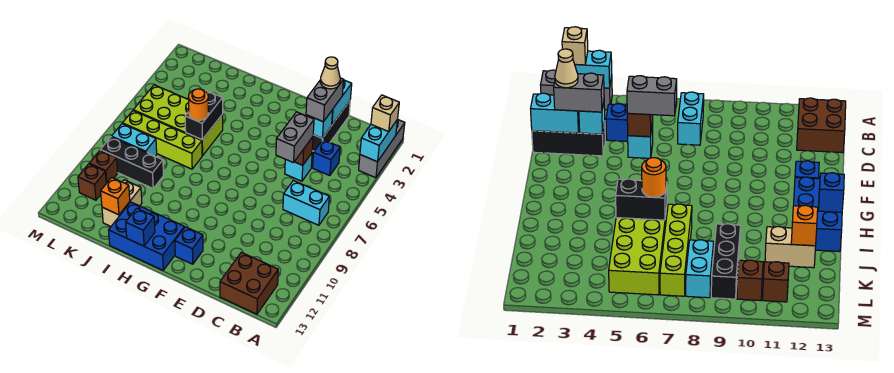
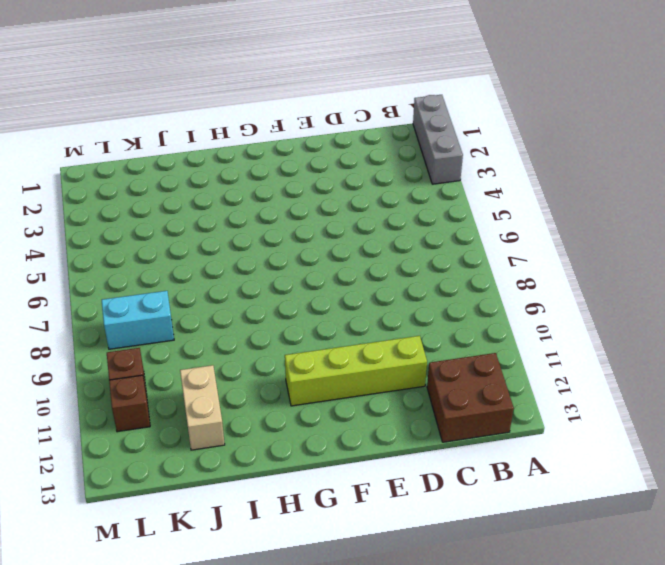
lime brick D11:G11 level 1 -> lime brick I7:L7 level 1
none -> cyan brick B7:C7 level 1
none -> blue brick C4 level 1
none -> black brick D1:D3 level 1

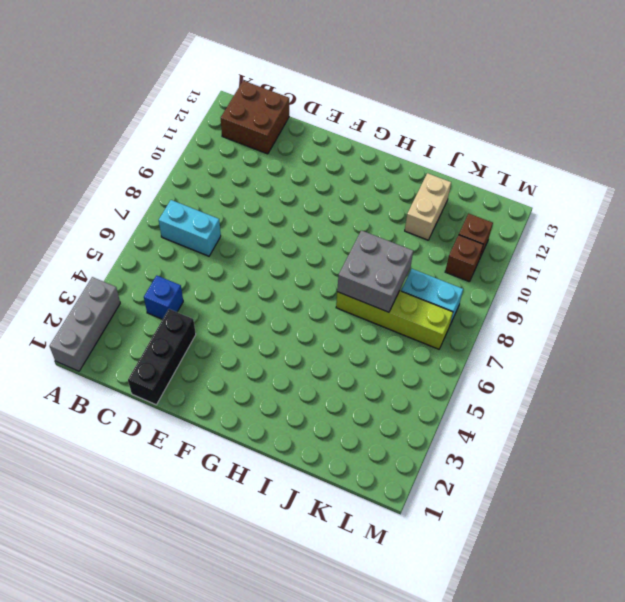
grey brick I7:J8 level 2 -> none
none -> cyan brick D5 level 1
none -> blue brick F12 level 1
none -> blue brick G12:I13 level 1

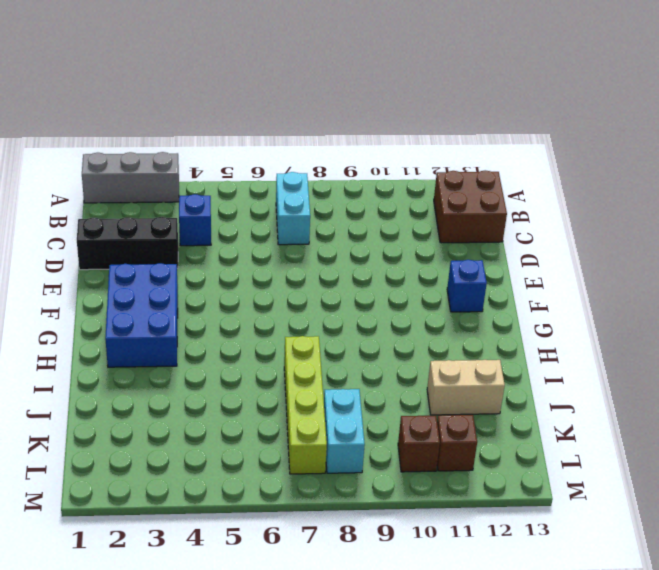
blue brick F2:H3 level 1 -> blue brick G12:I13 level 1
none -> cyan brick D5 level 1
none -> lime brick I5:L6 level 1
none -> black brick J9:L9 level 1

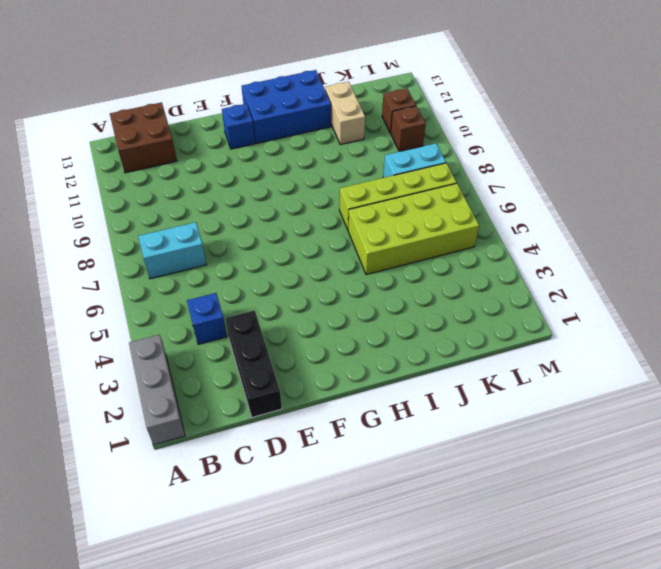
none -> cyan brick D5 level 1
none -> black brick J9:L9 level 1
none -> cyan brick A2:A3 level 2

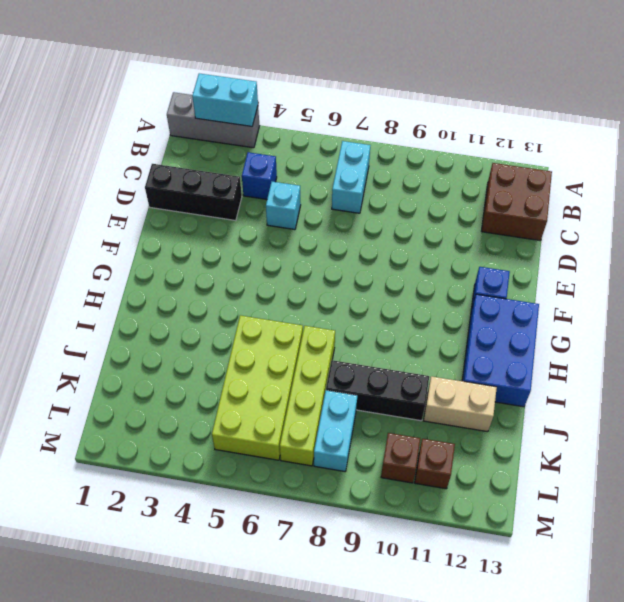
black brick J8:J10 level 1 -> black brick J9:L9 level 1
none -> cyan brick D1:D2 level 2
none -> cyan brick D3 level 2
none -> brown brick D5 level 2

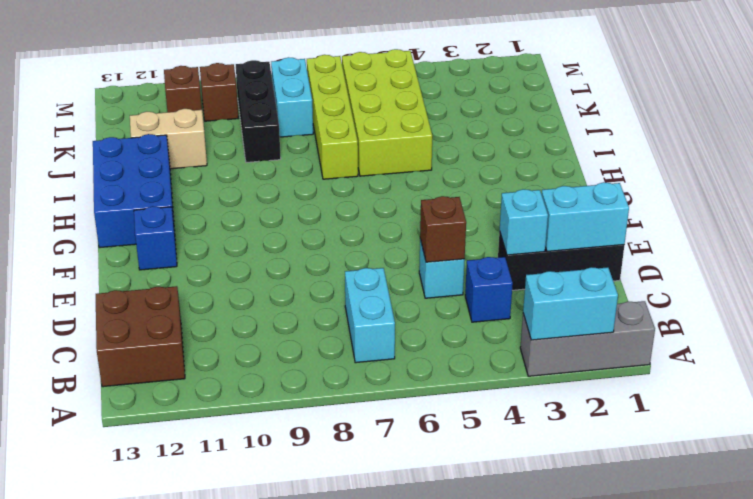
none -> blue brick H13 level 2
none -> black brick I5:I6 level 2
none -> orange brick J12 level 2

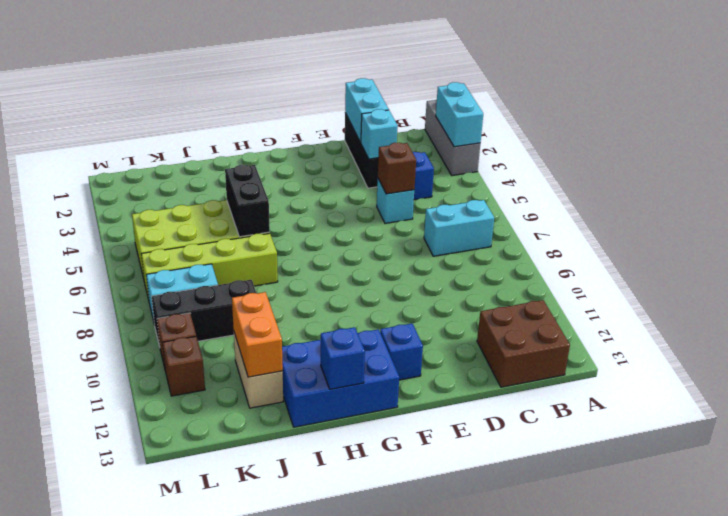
orange brick J11:J12 level 2 -> orange brick J12 level 2
none -> tan brick A2 level 3
none -> grey brick D2:D3 level 3
none -> grey brick D5:D6 level 3

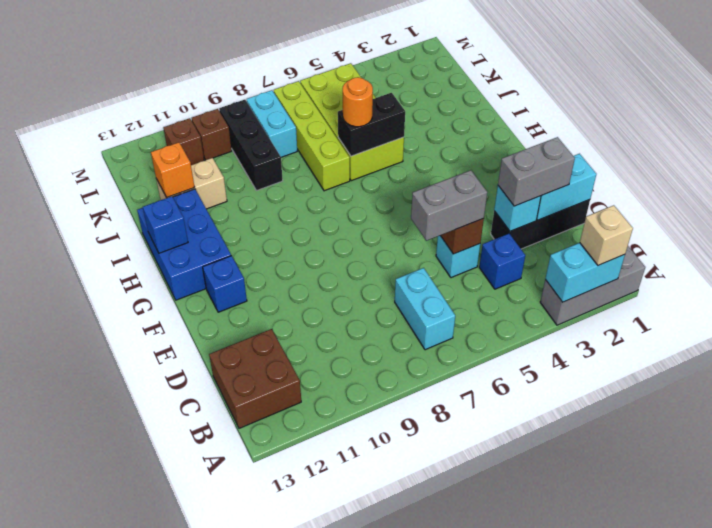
none -> tan cone D2 level 4

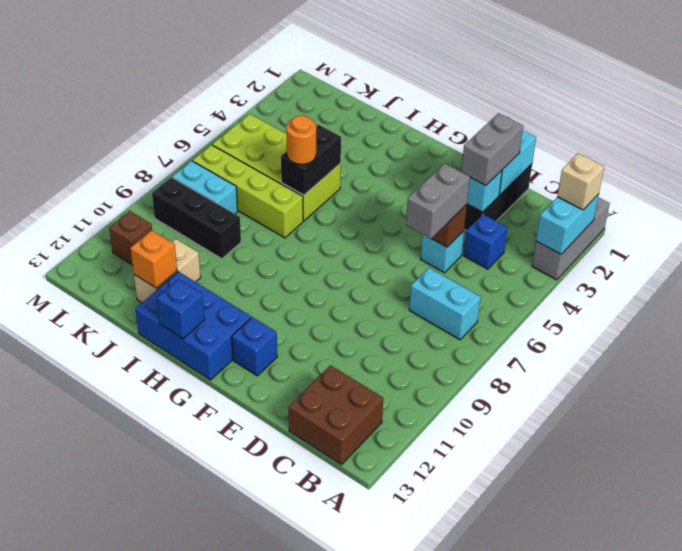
none -> brown brick L10 level 1
none -> tan cone D2 level 4

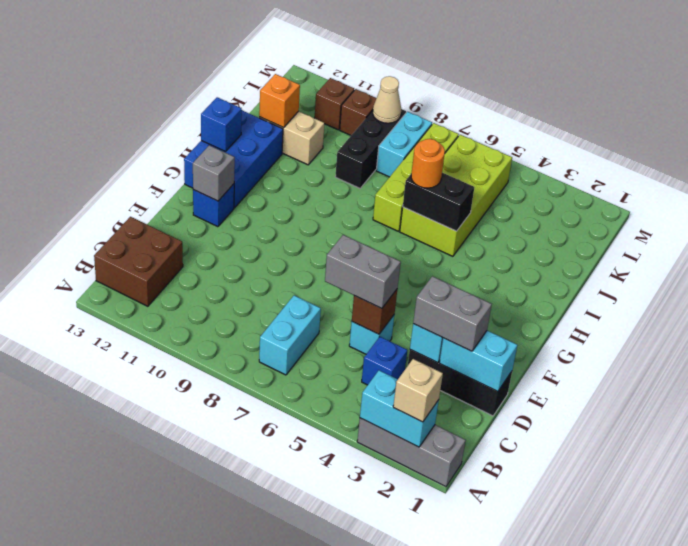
grey brick F12 level 2 -> none
tan cone L9 level 2 -> tan cone D2 level 4

